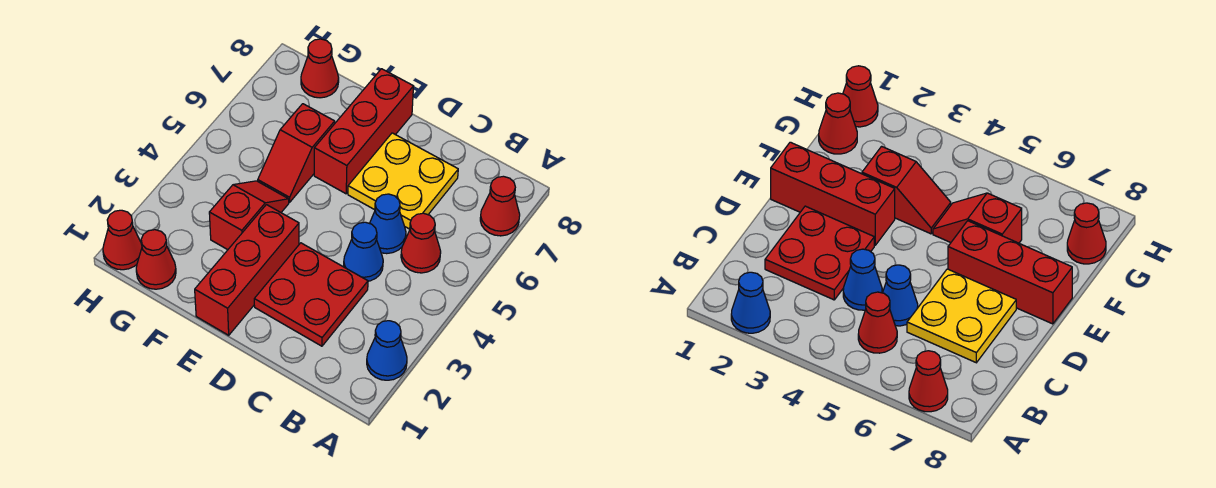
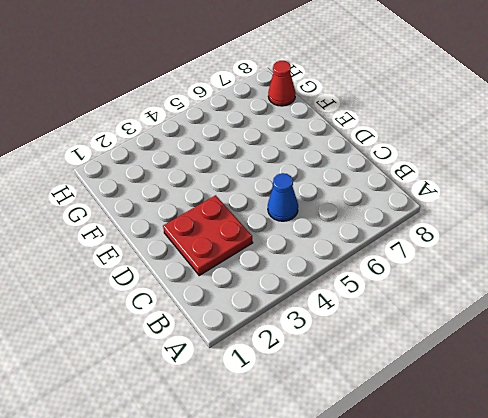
none -> blue cone A2 level 1
none -> red cone A7 level 1
none -> red cone B5 level 1

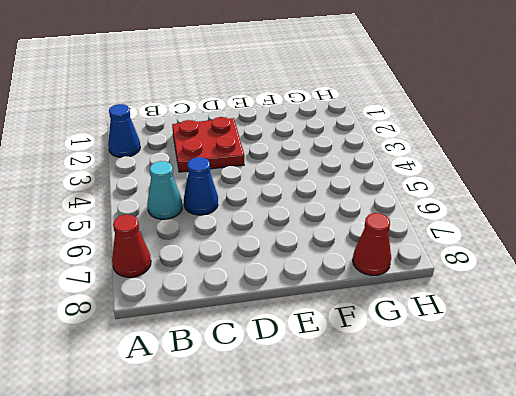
cyan cone B5 level 1 -> red cone B5 level 1
none -> blue cone C4 level 1
none -> yellow plate C6:D7 level 1
none -> red brick E1:E3 level 1

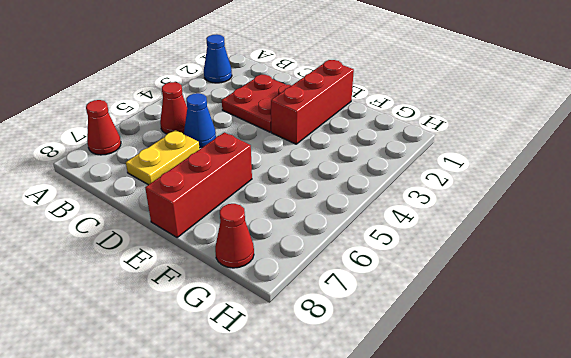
yellow plate C6:C7 level 1 -> yellow plate C6:D7 level 1
none -> blue cone C4 level 1
none -> red slope F3:F4 level 1 top 3
none -> red slope F5:F6 level 1 top 6

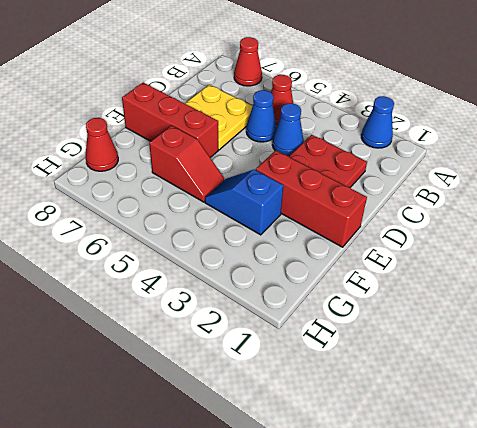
blue slope F3:F4 level 1 top 3 -> red slope F3:F4 level 1 top 3
none -> red cone G1 level 1
none -> red cone H1 level 1

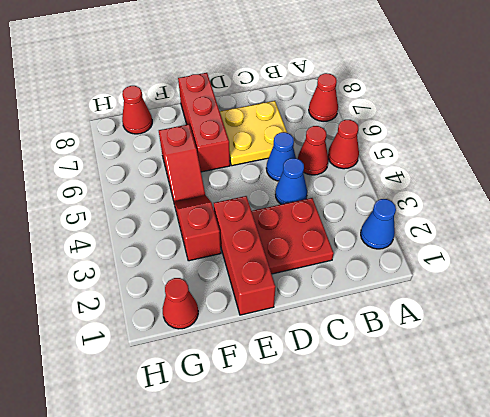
red cone A5 level 1 -> red cone H1 level 1

